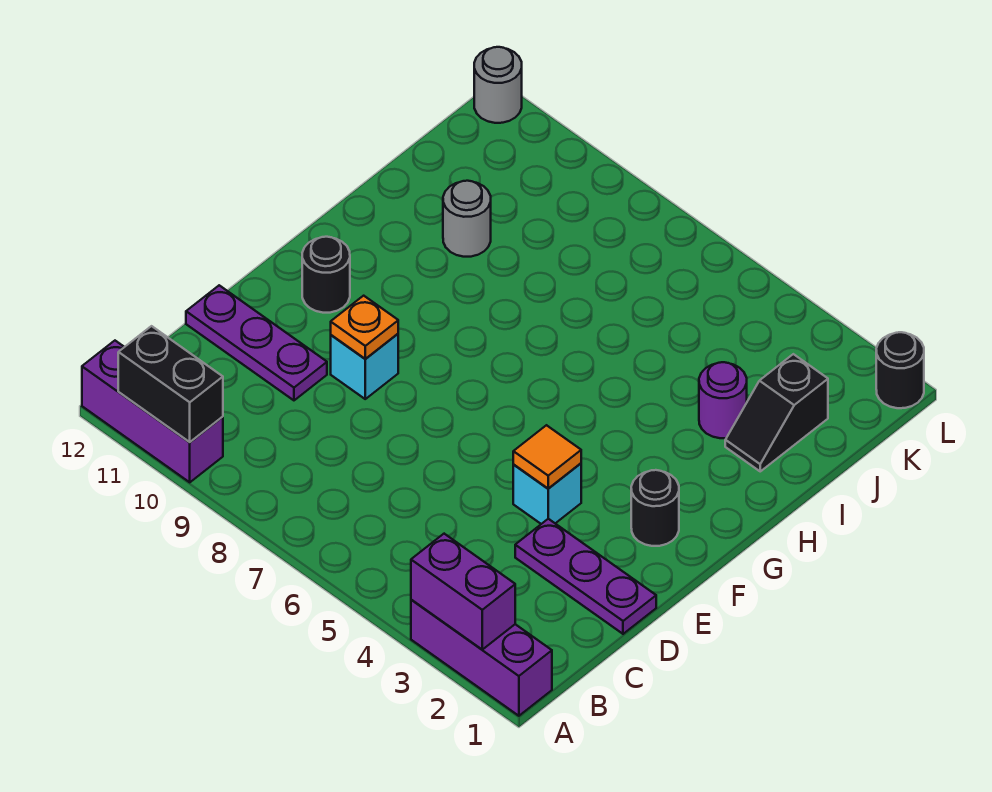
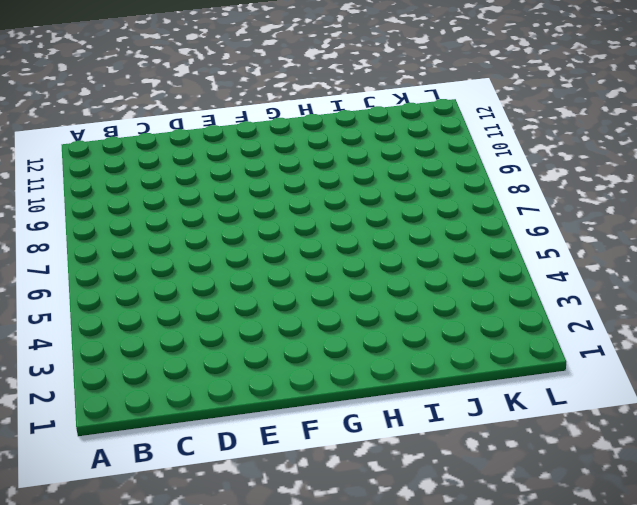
none -> purple brick A1:A3 level 1
none -> purple brick A10:A12 level 1
none -> purple plate D1:D3 level 1

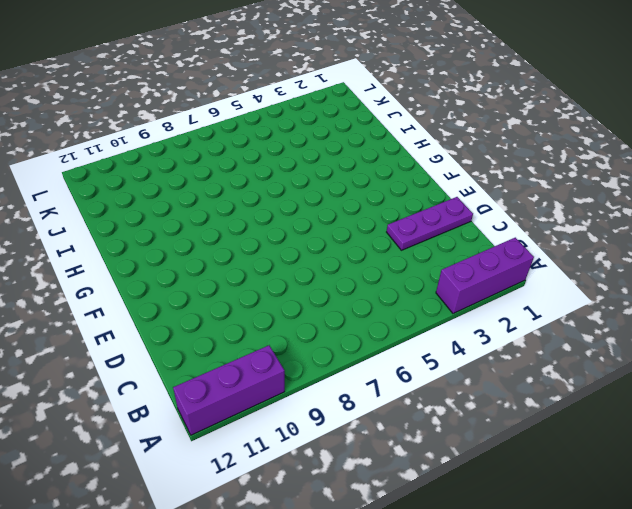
none -> purple plate D10:D12 level 1
none -> cyan brick E4 level 1
none -> cyan brick E9 level 1

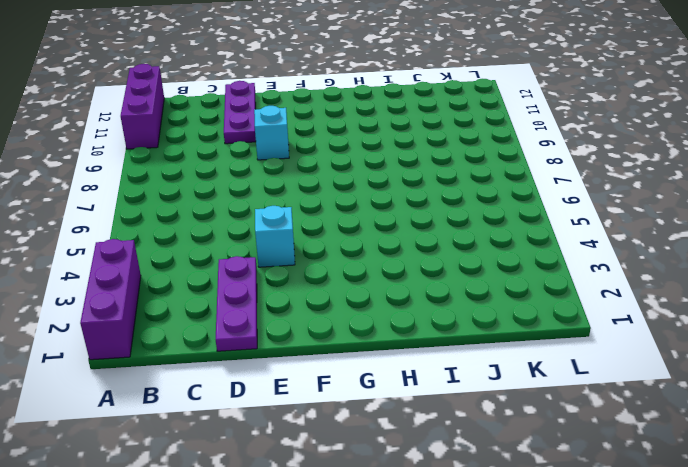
none -> black round brick F2 level 1
none -> black round brick F11 level 1
none -> black slope I2:J2 level 1 top J

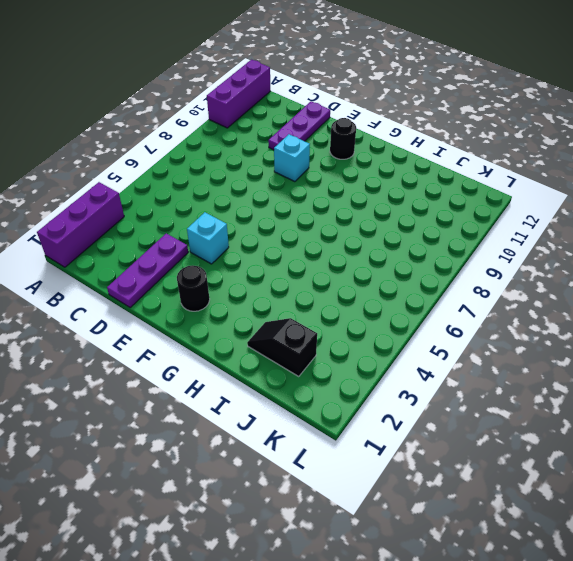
none -> purple round brick I3 level 1
none -> grey round brick I10 level 1
none -> black round brick L1 level 1

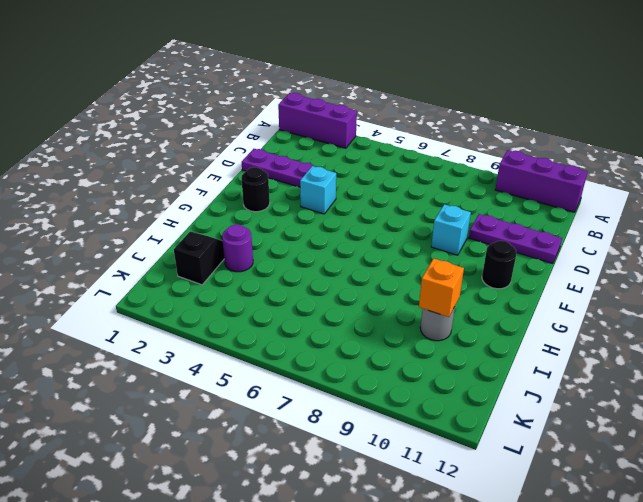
orange brick I10 level 2 -> none
none -> black round brick L1 level 1
none -> grey round brick L12 level 1
none -> purple brick A2:A3 level 2

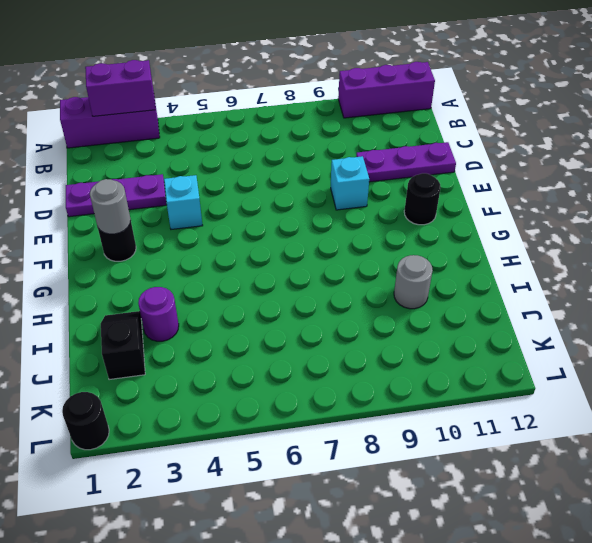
grey round brick F2 level 2 -> grey round brick L12 level 1
none -> black brick A10:A11 level 2
none -> orange tile E4 level 2
none -> orange plate E9 level 2

